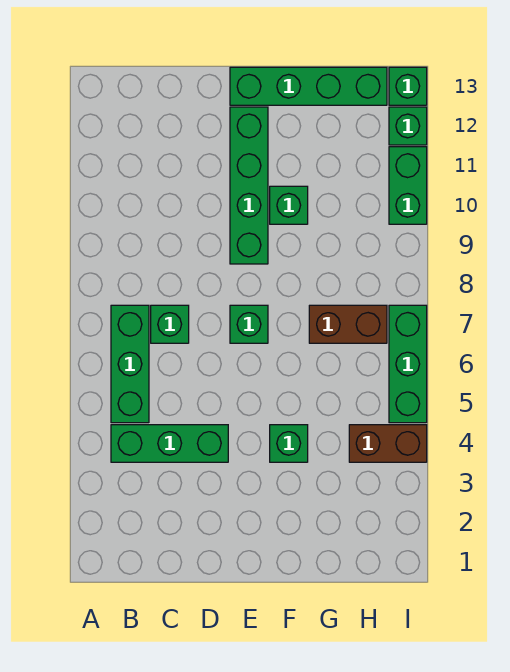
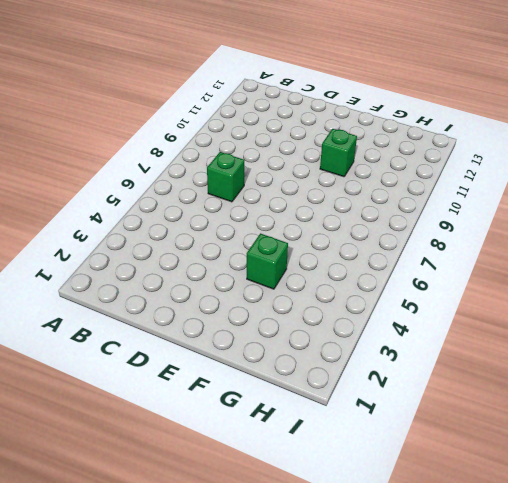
none -> green brick B4:D4 level 1
none -> green brick B5:B7 level 1
none -> green brick E7 level 1

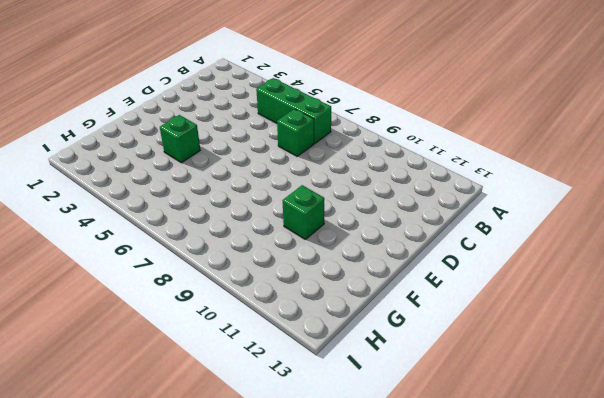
none -> green brick B4:D4 level 1
none -> green brick E7 level 1
none -> green brick E9:E12 level 1

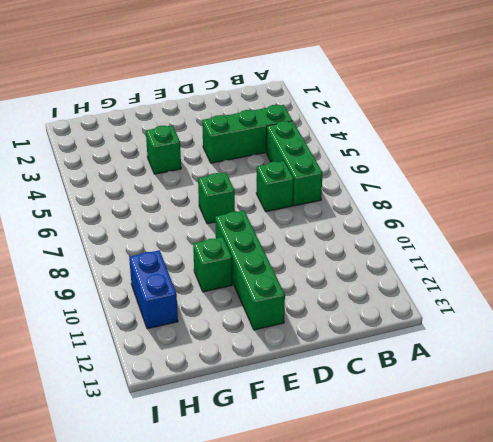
blue brick H10:H11 level 1 -> none
none -> green brick E13:H13 level 1
none -> brown brick G7:H7 level 1
none -> brown brick H4:I4 level 1

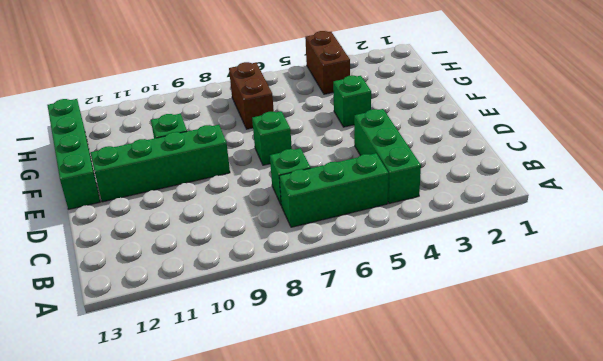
none -> green brick I5:I7 level 1
none -> green brick I10:I11 level 1
none -> green brick I12 level 1

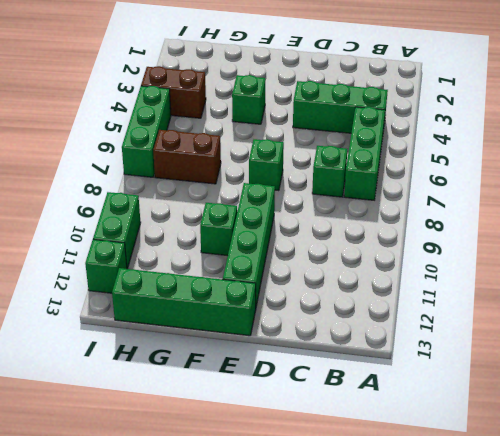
none -> green brick I13 level 1

